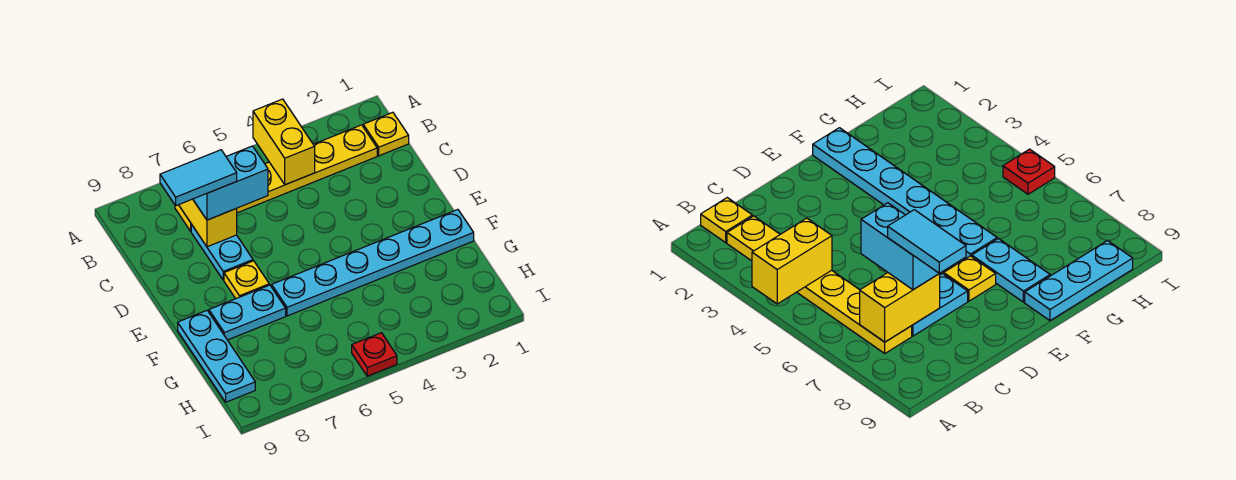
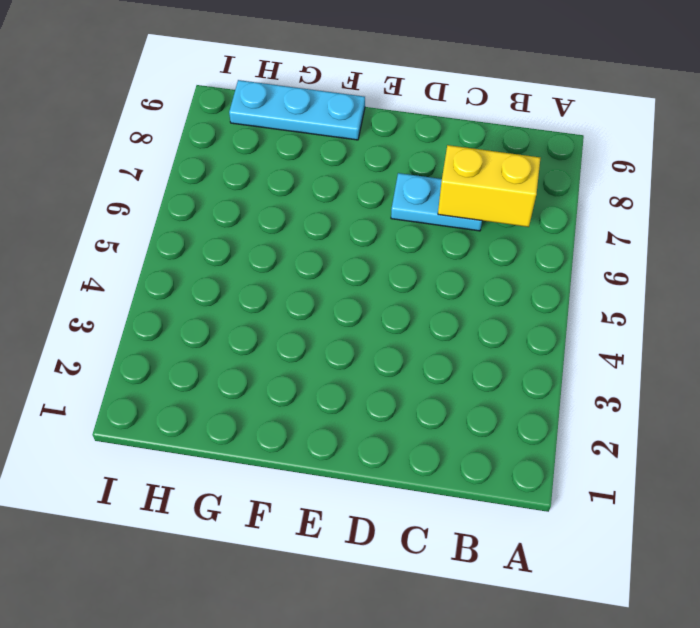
none -> yellow plate B1 level 1
none -> yellow plate B2:B7 level 1
none -> yellow plate E7 level 1

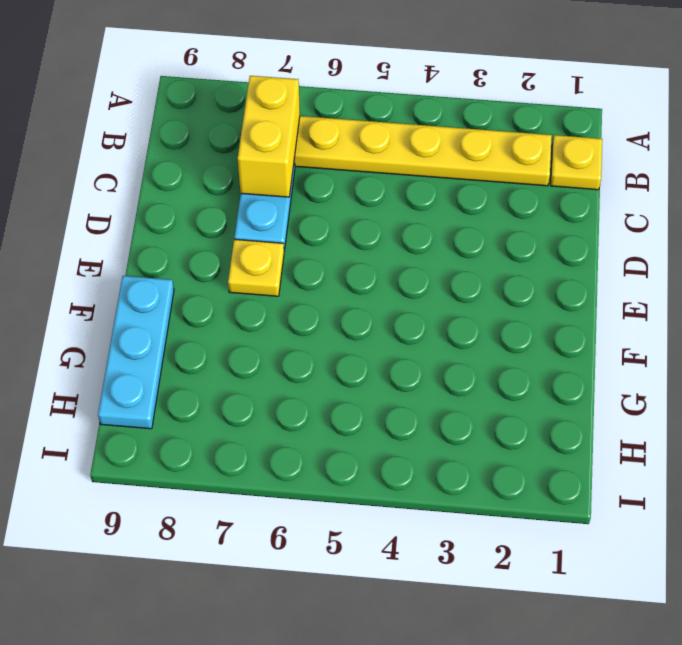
none -> cyan plate F1:F6 level 1
none -> cyan plate F7:F8 level 1
none -> red plate I5 level 1

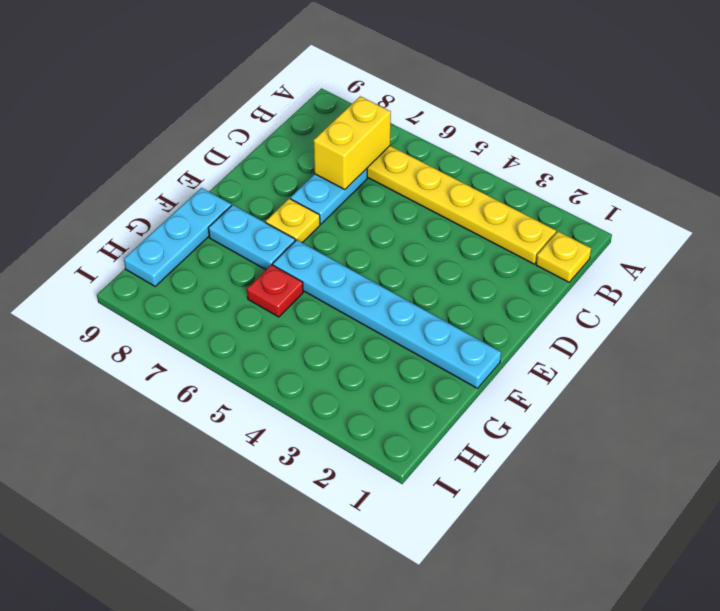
red plate G6 level 1 -> red plate I5 level 1
none -> yellow brick A4:B4 level 2
none -> cyan brick C6:C7 level 3
none -> cyan tile C7:C8 level 4

